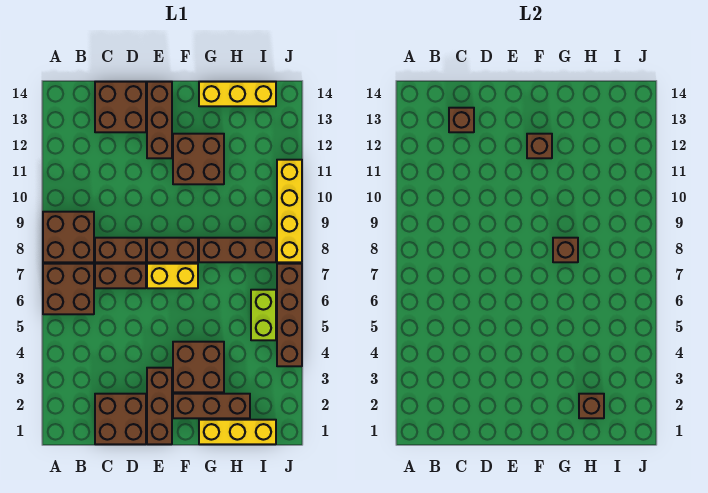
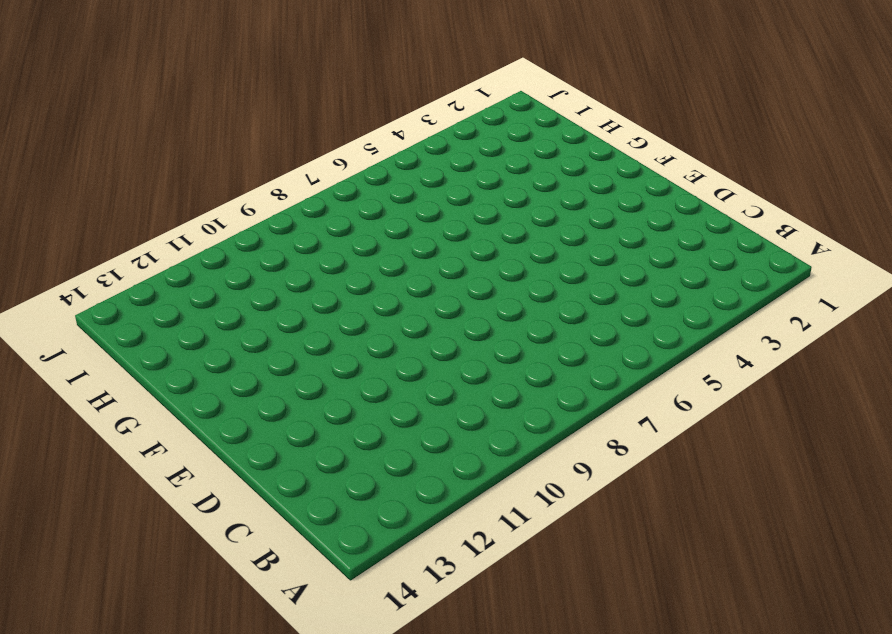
none -> brown brick A6:B7 level 1
none -> brown brick A8:B9 level 1
none -> brown brick C1:D2 level 1

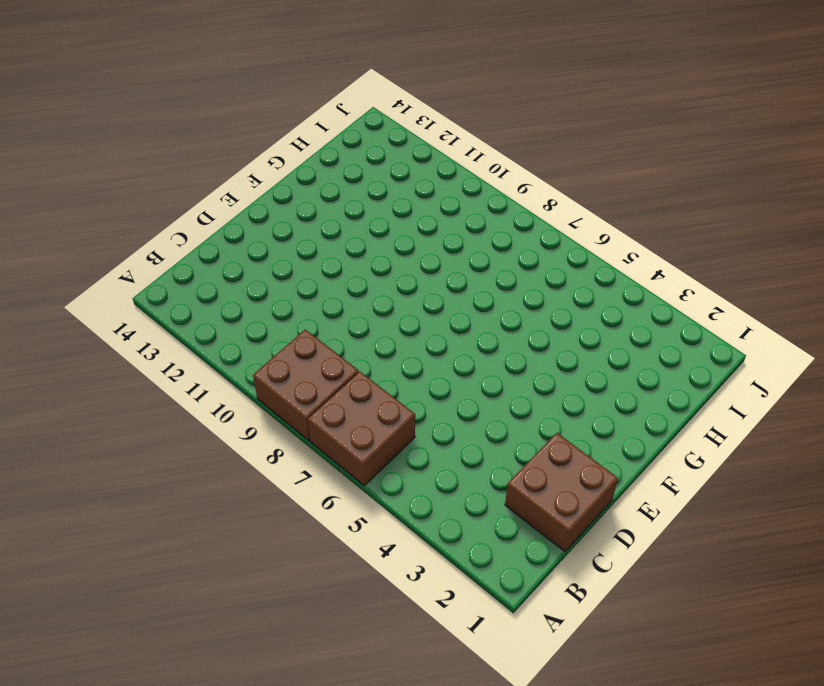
none -> brown brick C7:D7 level 1
none -> brown brick C8:D8 level 1
none -> brown brick C13:D14 level 1

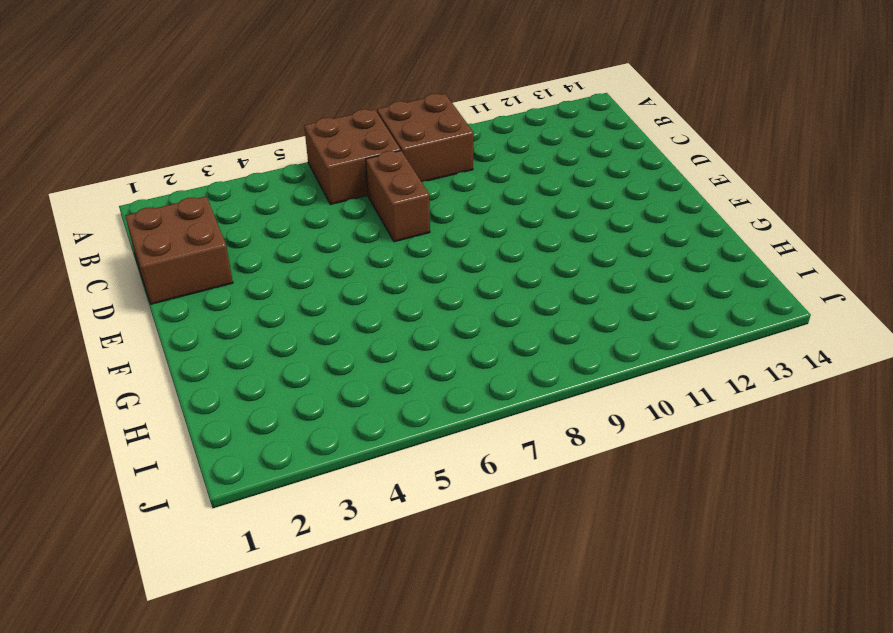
none -> brown brick C8:D8 level 1
none -> brown brick C13:D14 level 1
none -> brown brick E1:E3 level 1

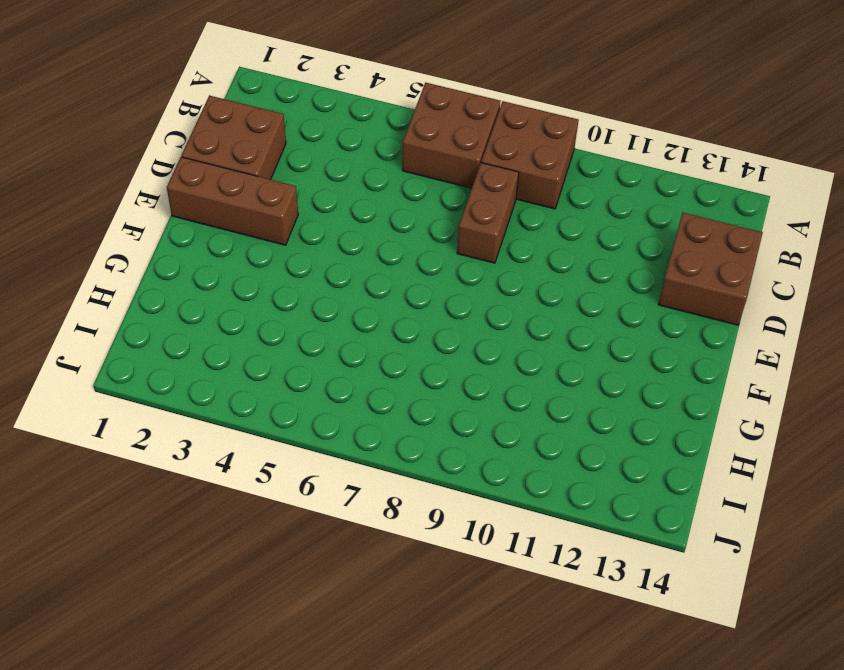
none -> brown brick C7:D7 level 1
none -> yellow brick E7:F7 level 1
none -> brown brick E8:F8 level 1

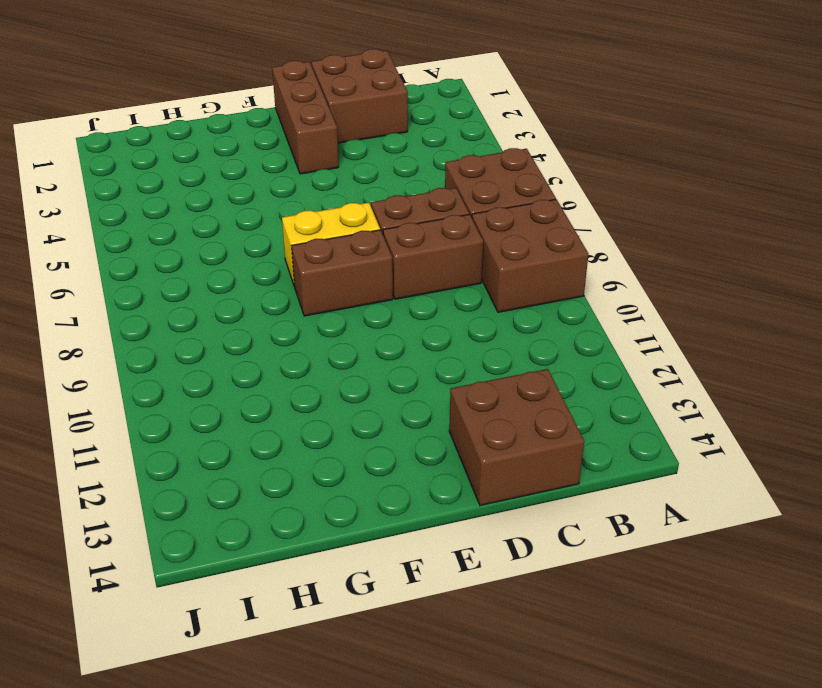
none -> brown brick E12:E14 level 1
none -> brown brick F2:H2 level 1
none -> brown brick F3:G4 level 1

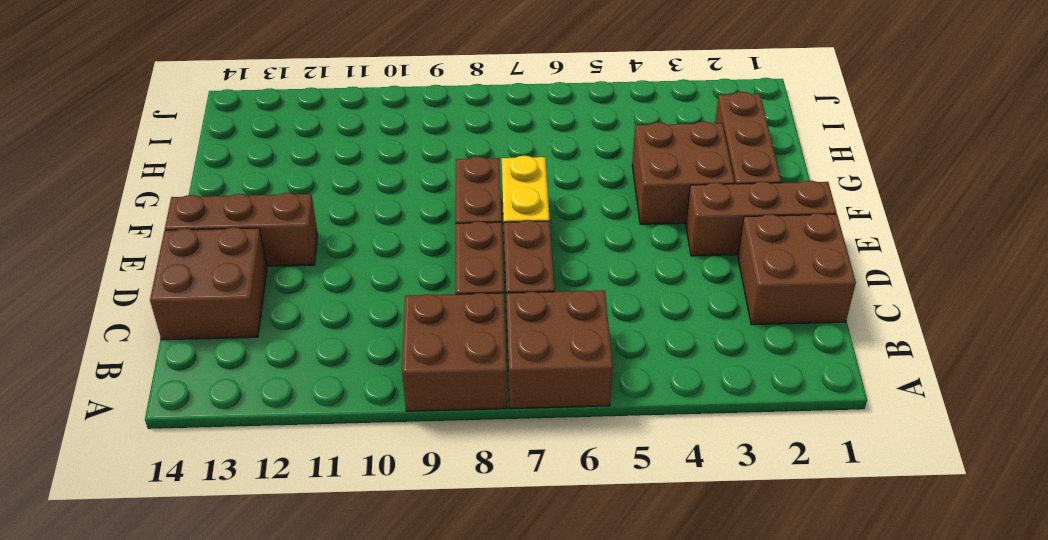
none -> brown brick F11:G12 level 1
none -> yellow brick G1:I1 level 1
none -> brown brick G8:I8 level 1

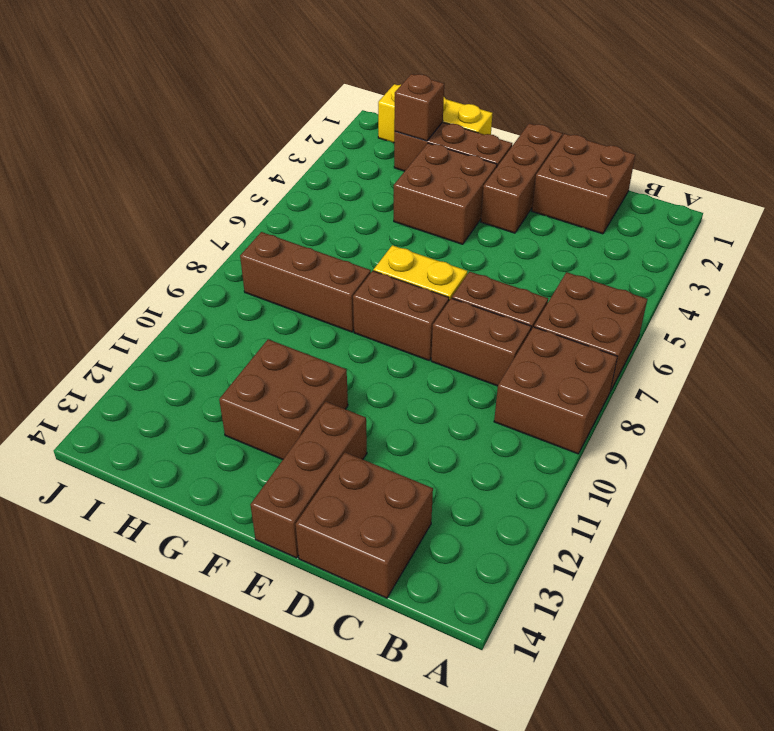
none -> yellow brick G14:I14 level 1
none -> lime brick I5:I6 level 1
none -> brown brick J4:J7 level 1

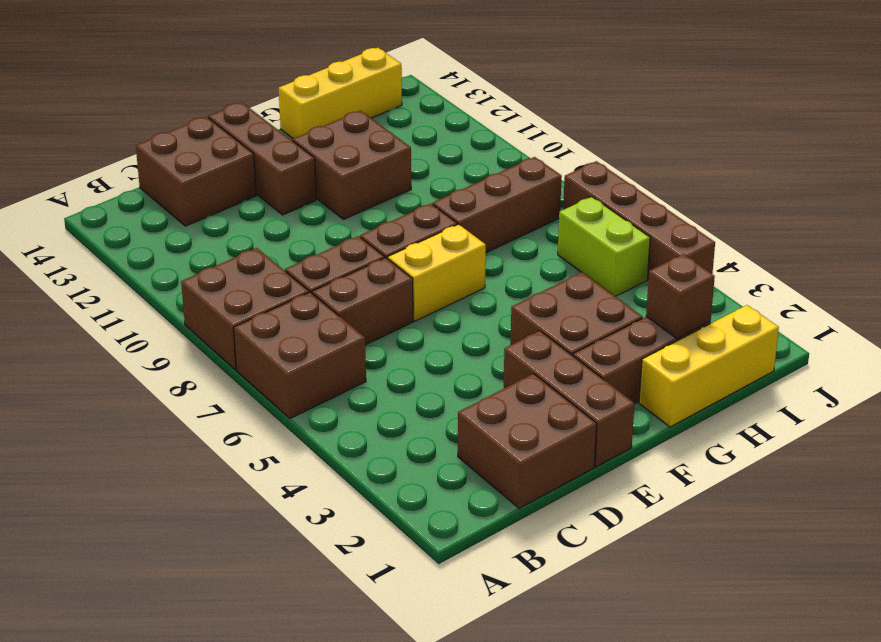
none -> yellow brick J8:J11 level 1
none -> brown brick C13 level 2
none -> brown brick F12 level 2

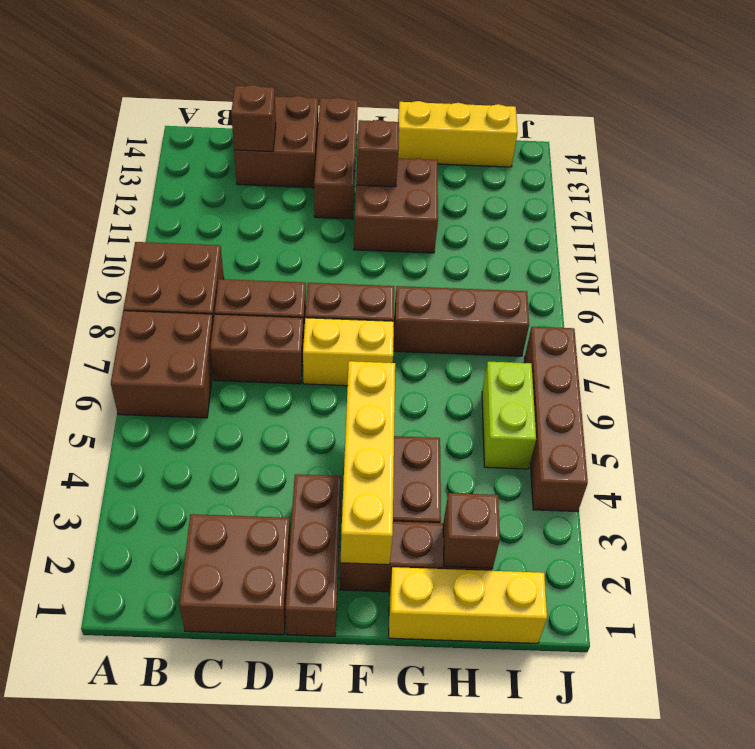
yellow brick F2:F5 level 2 -> yellow brick J8:J11 level 1
none -> brown brick G8 level 2

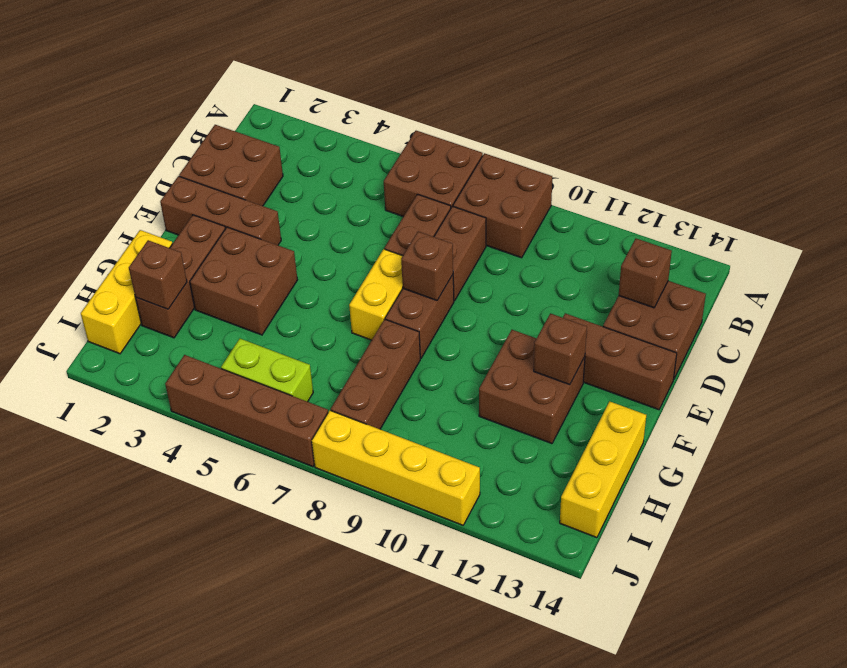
brown brick E8 level 2 -> brown brick G8 level 2

